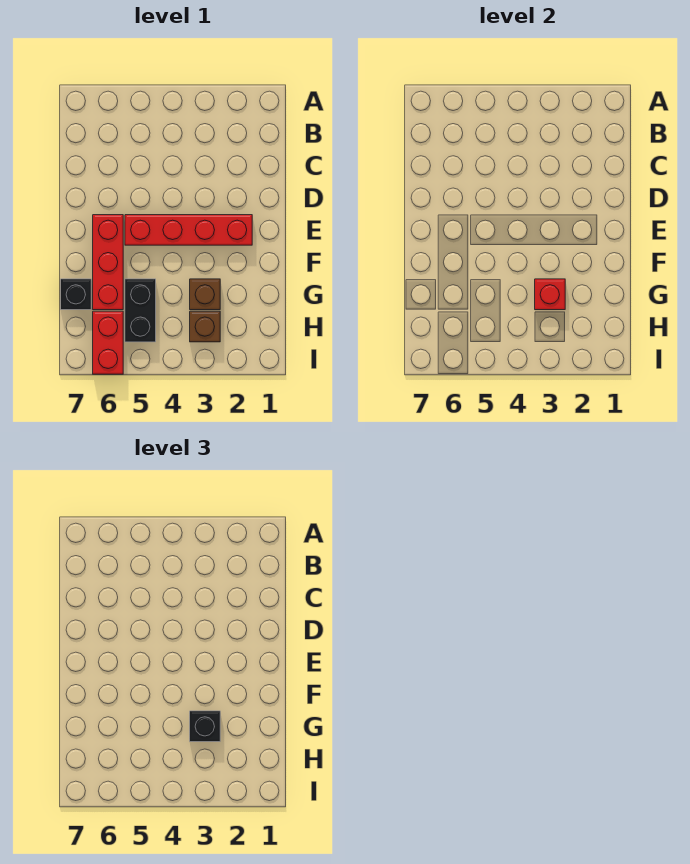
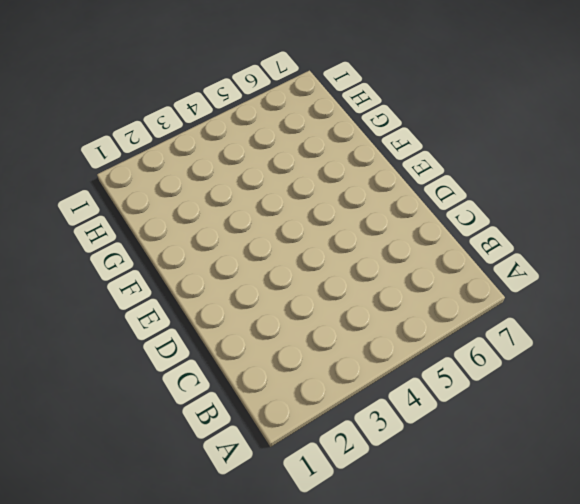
none -> red brick E2:E5 level 1
none -> red brick E6:G6 level 1

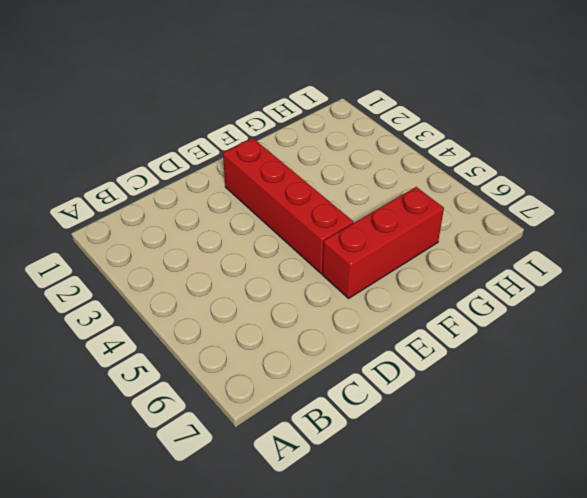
none -> brown brick G3 level 1
none -> black brick G5:H5 level 1

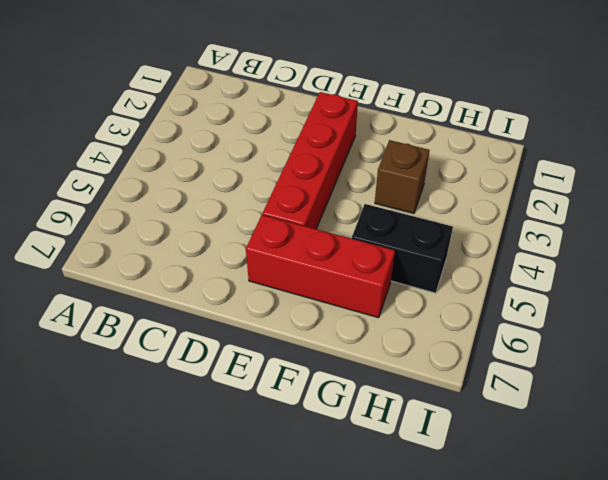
none -> black brick G7 level 1
none -> brown brick H3 level 1

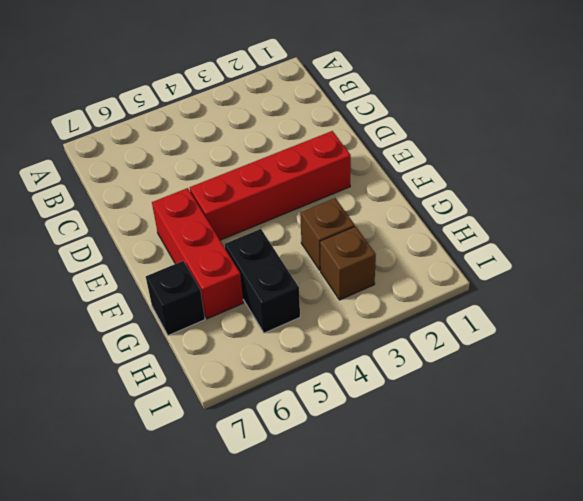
none -> red brick H6:I6 level 1
none -> red brick G3 level 2

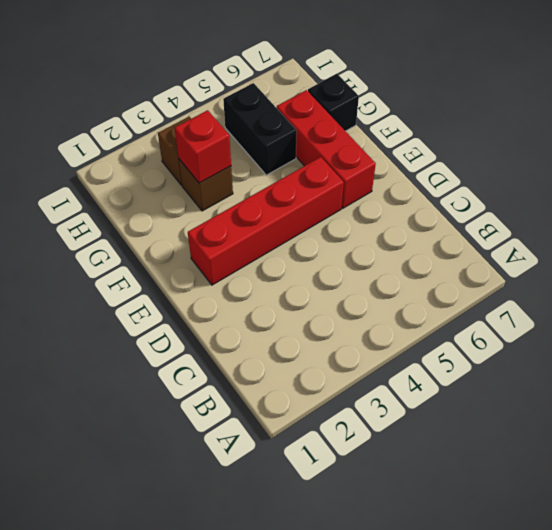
none -> red brick H6:I6 level 1
none -> black brick G3 level 3

